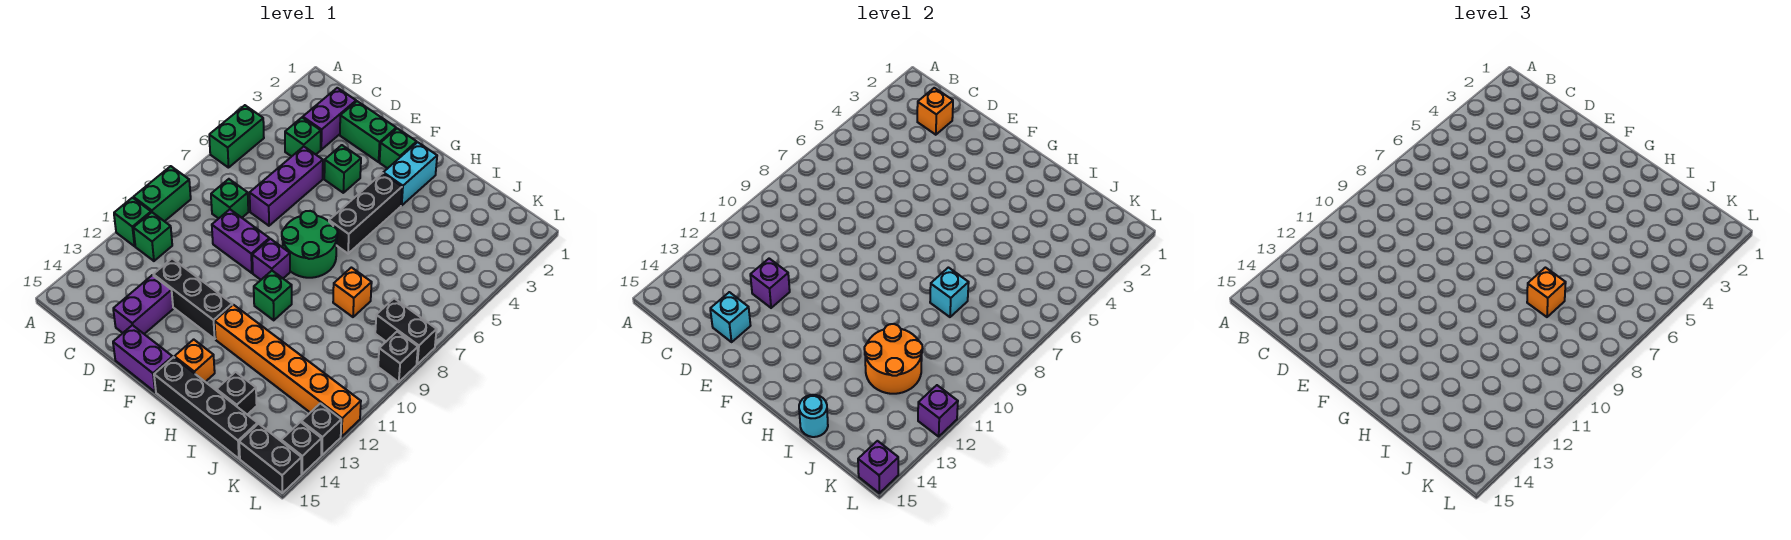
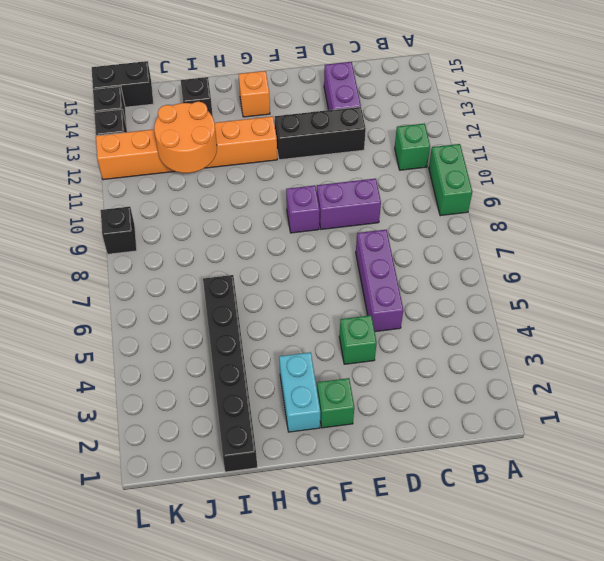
black brick I1:I6 level 1 -> none
none -> green brick A5:A6 level 1
none -> green brick A11 level 1
none -> purple brick C2:C3 level 1
none -> green brick C4 level 1

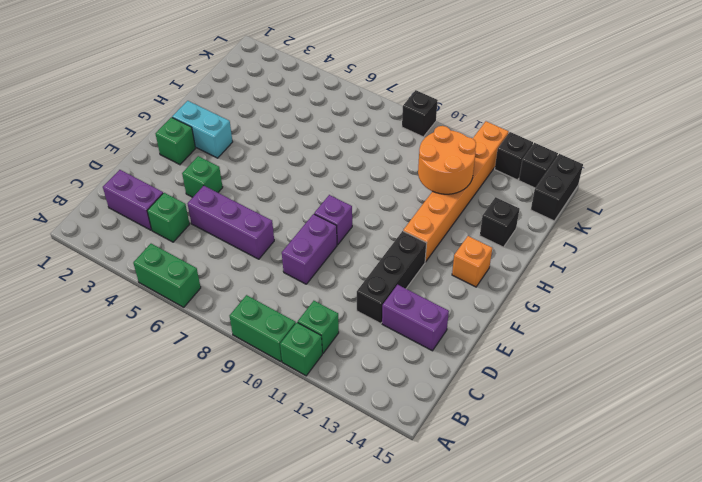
none -> green brick C8 level 1
none -> green brick D2:E2 level 1
none -> purple brick E15:F15 level 1
none -> green round brick F7:G8 level 1

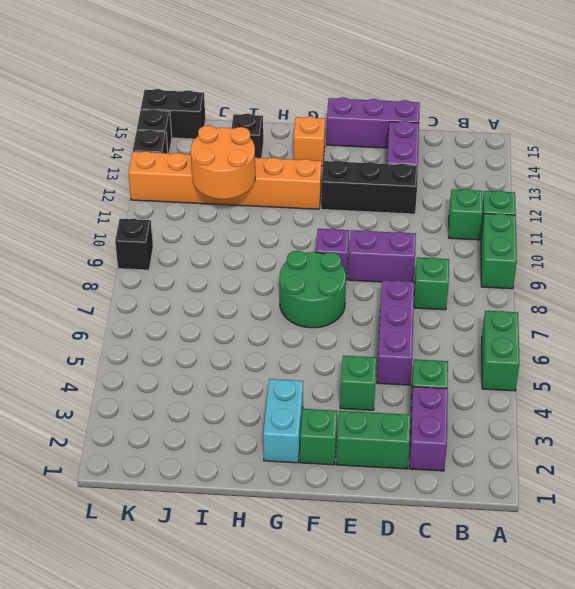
purple brick D15:F15 level 1 -> purple brick E15:F15 level 1
none -> black brick G4:G6 level 1
none -> green brick G10 level 1
none -> black brick G15:J15 level 1
none -> orange brick I8 level 1

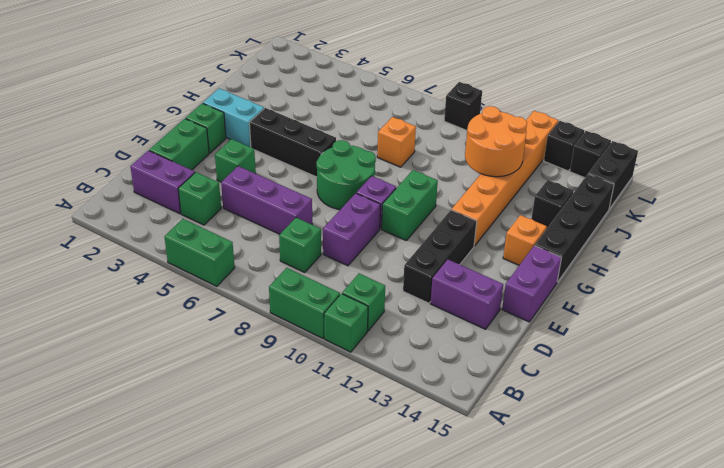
green brick F10:G10 level 1 -> green brick G10 level 1
none -> black brick K8:L8 level 1
none -> orange brick C2 level 2
none -> purple brick D12 level 2
none -> cyan brick D14 level 2

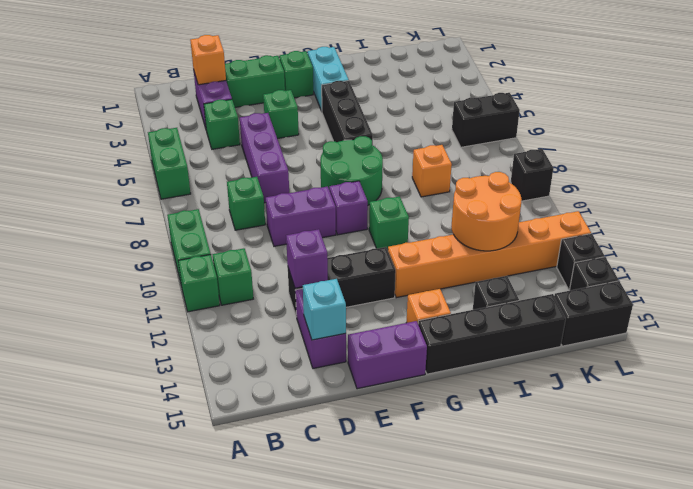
black brick K6:L6 level 1 -> black brick K8:L8 level 1
none -> cyan brick I8 level 2
none -> cyan round brick I15 level 2
none -> purple brick L12 level 2
none -> purple brick L15 level 2

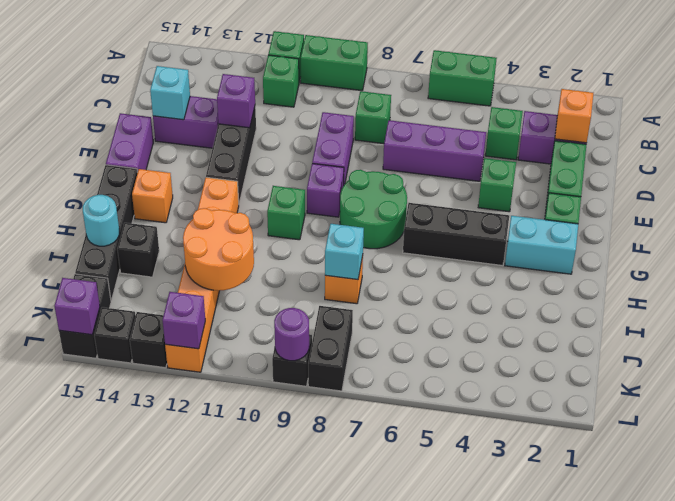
purple round brick L9 level 2 -> none
none -> orange brick I8 level 3

